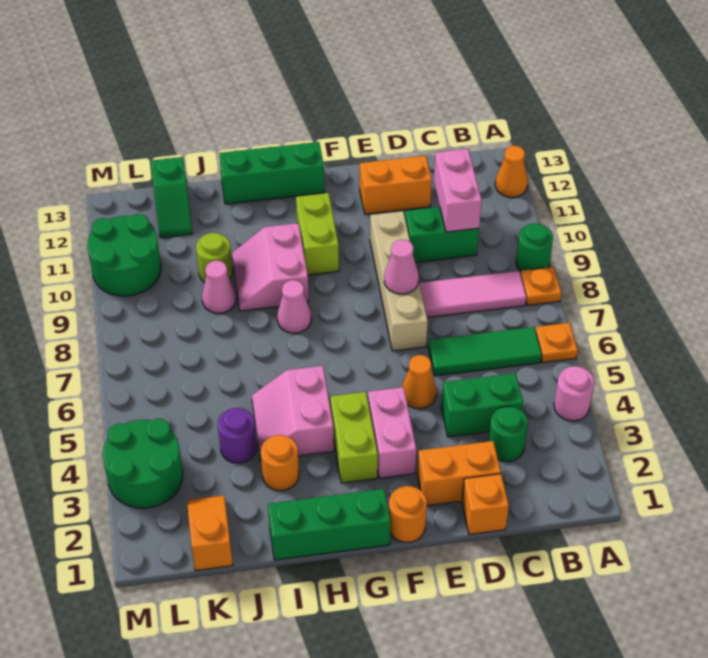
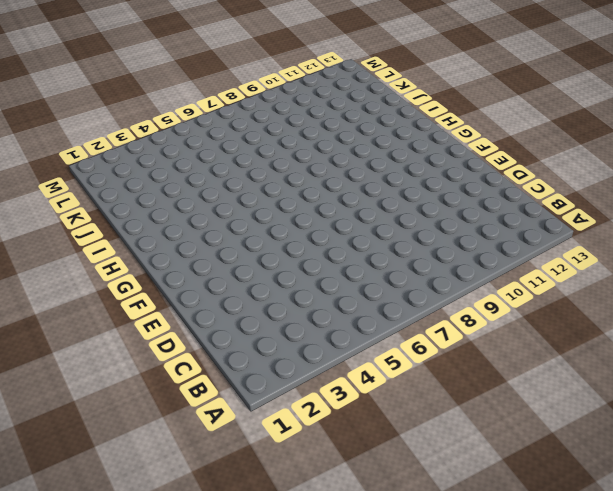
none -> pink round brick A4 level 1
none -> orange plate A6 level 1
none -> orange plate A8 level 1
none -> green round brick A9 level 1

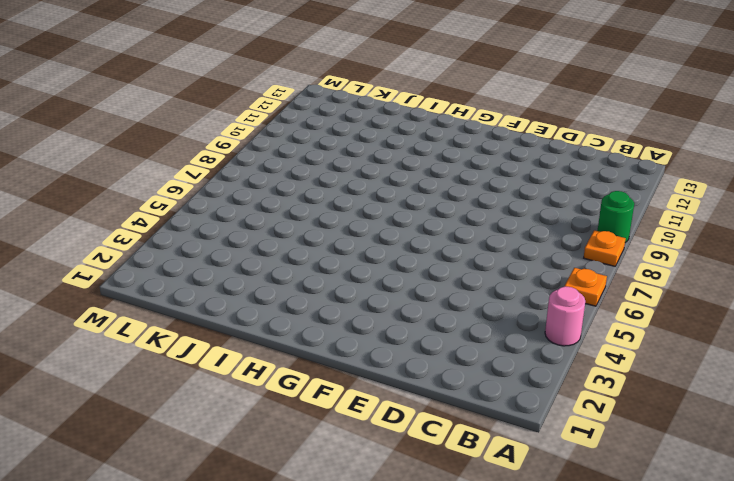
none -> orange cone A12 level 1
none -> green tile B6:D6 level 1
none -> pink tile B8:D8 level 1
none -> green round brick C3 level 1

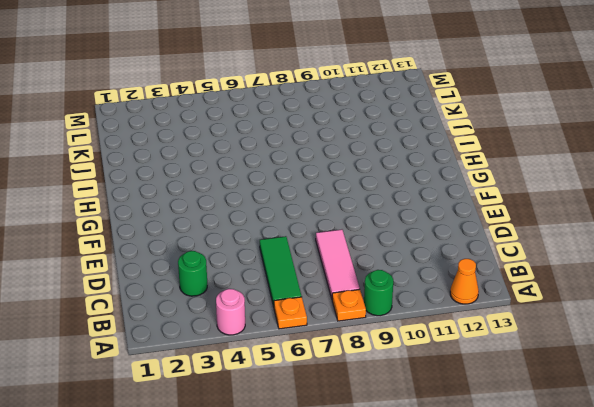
none -> green brick C4:D4 level 1
none -> green brick C10:D10 level 1
none -> orange brick D1 level 1
none -> orange brick D2:E2 level 1

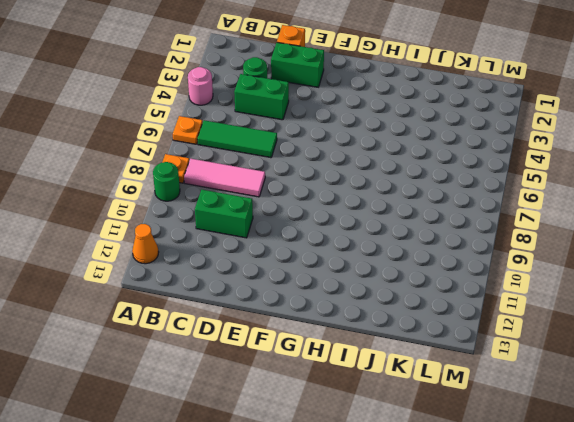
green brick D2:E2 level 1 -> orange brick D2:E2 level 1
none -> orange brick D12:E12 level 1
none -> orange cone E5 level 1
none -> tan brick E7:E10 level 1
none -> orange round brick F1 level 1

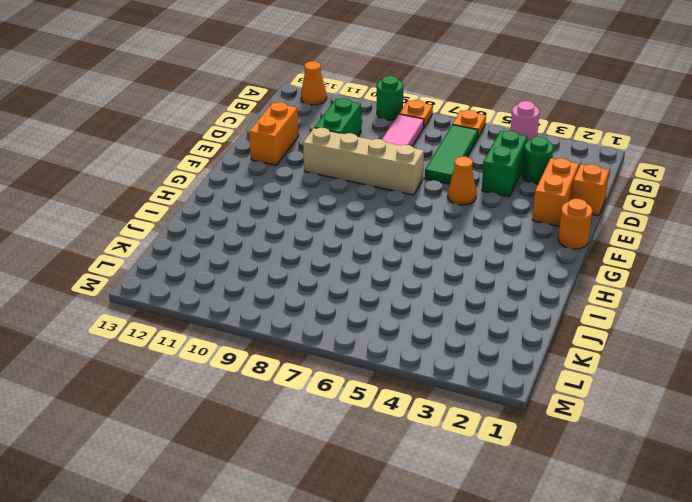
none -> pink brick F3:F4 level 1
none -> green brick G1:I1 level 1
none -> lime brick G3:G4 level 1
none -> lime brick G10:G11 level 1

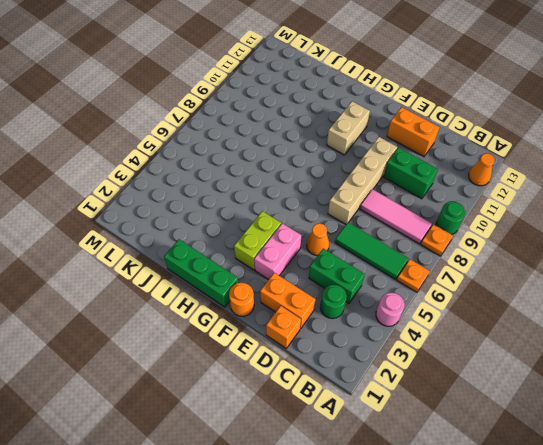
tan brick G10:G11 level 1 -> lime brick G10:G11 level 1
none -> green brick G13:I13 level 1
none -> pink slope H4:I5 level 1 top H
none -> pink cone H8 level 1
none -> pink slope H9:I10 level 1 top H

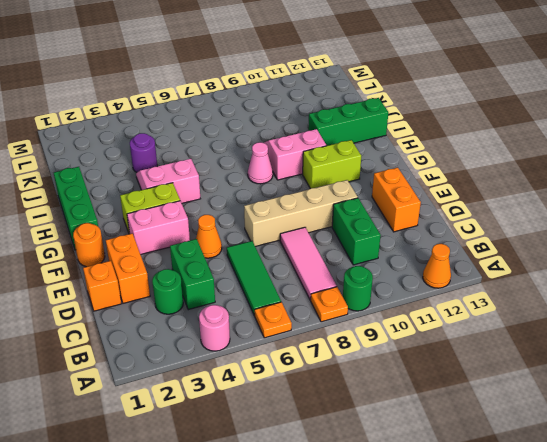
green brick I11:I13 level 1 -> green brick G13:I13 level 1
none -> orange round brick I3 level 1
none -> pink cone J9 level 1
none -> lime round brick J10 level 1
none -> orange slope K1:K2 level 1 top 1

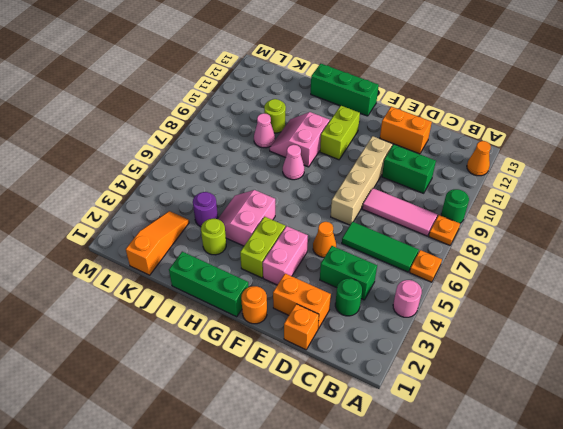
lime round brick I3 level 1 -> orange round brick I3 level 1
orange slope K1:K3 level 1 top 1 -> orange slope K1:K2 level 1 top 1
none -> green slope K12:K13 level 1 top 13
none -> green round brick L3:M4 level 1
none -> green round brick L10:M11 level 1
none -> pink brick C10:C11 level 2

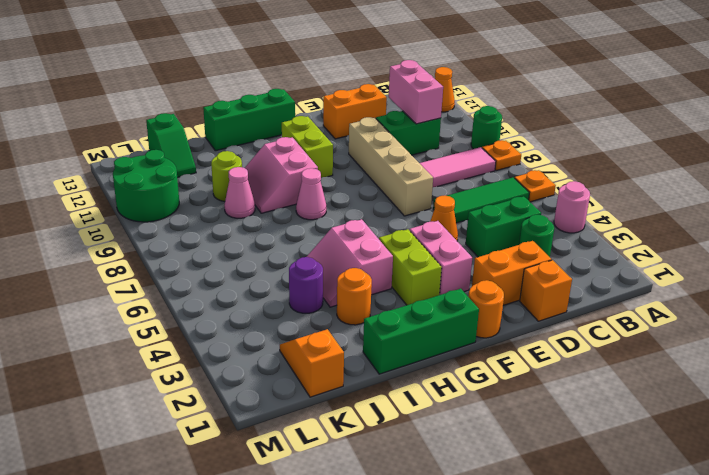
none -> green round brick L3:M4 level 1
none -> pink cone E8 level 2

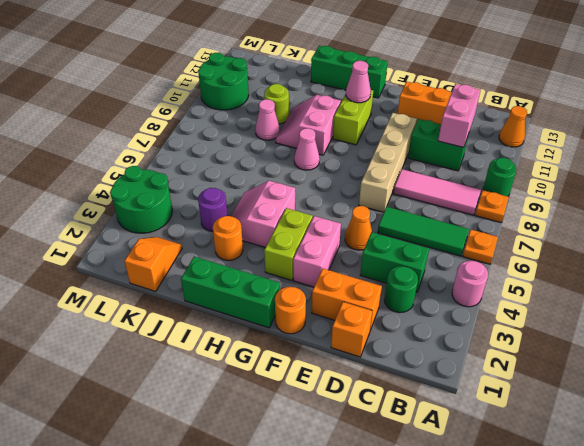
pink cone G11 level 2 -> pink cone E8 level 2
none -> green slope K12:K13 level 1 top 13

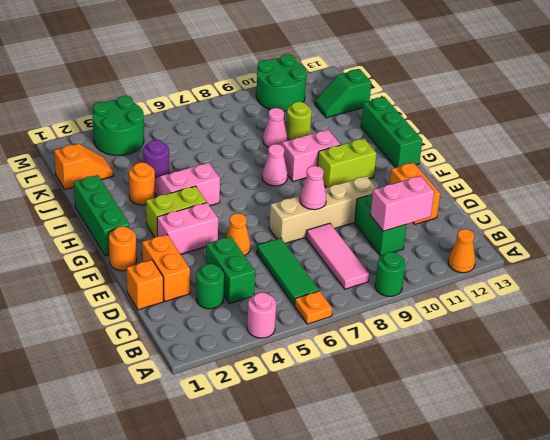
none -> orange plate A8 level 1

